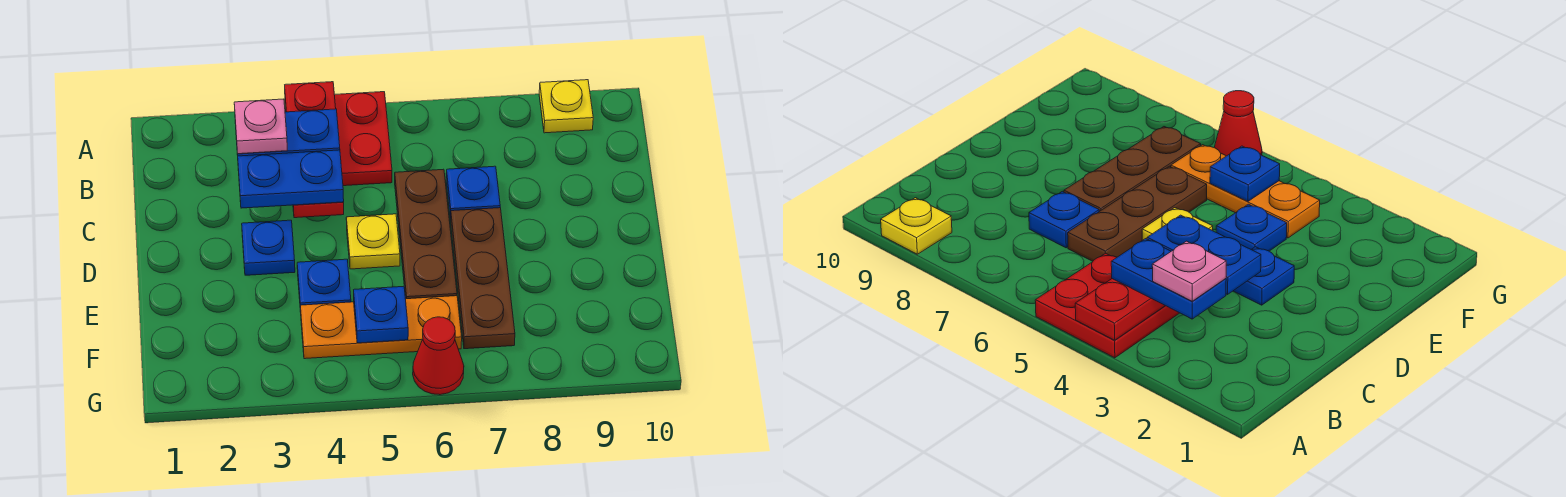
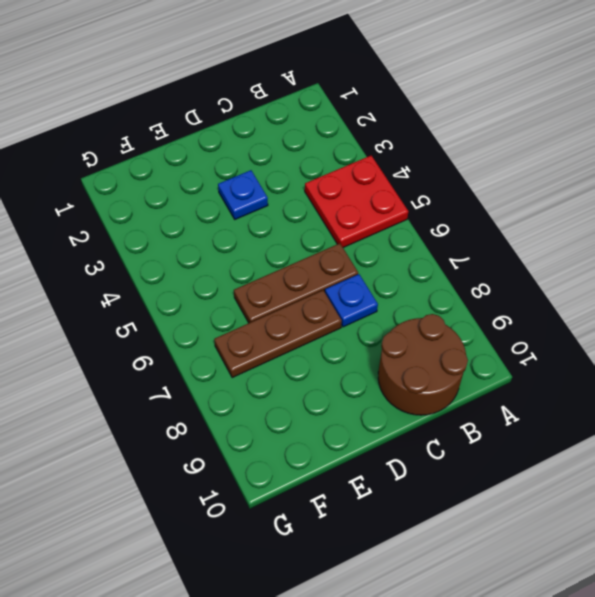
brown round brick B9:C10 level 1 -> none
none -> yellow plate A9 level 1
none -> yellow plate D5 level 1
none -> blue plate E4 level 1

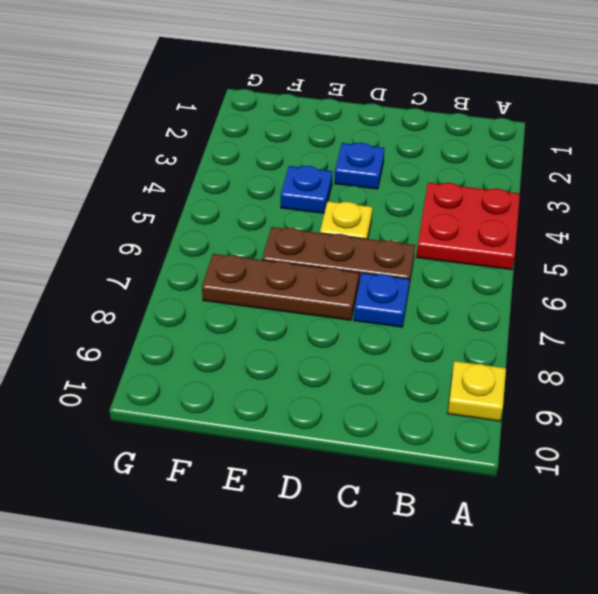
none -> orange plate F4:F6 level 1
none -> red cone G6 level 1
none -> red plate A4:C4 level 2

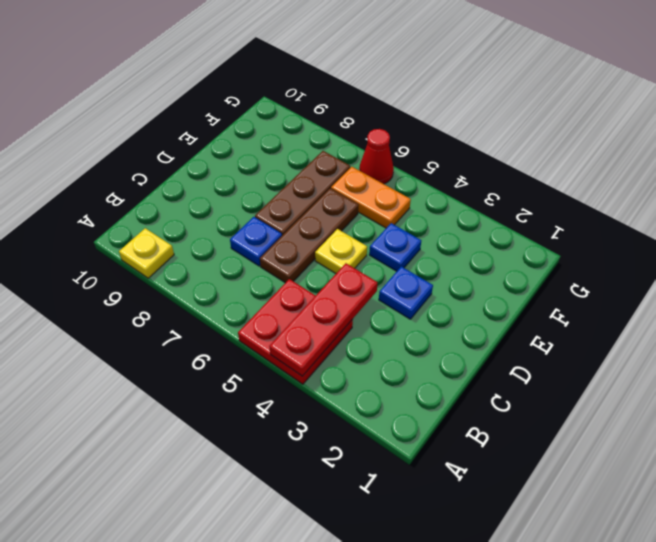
orange plate F5:F6 level 1 -> orange plate F4:F6 level 1
none -> blue plate F5 level 2
none -> blue plate B3:B4 level 3
none -> blue plate C3:C4 level 3

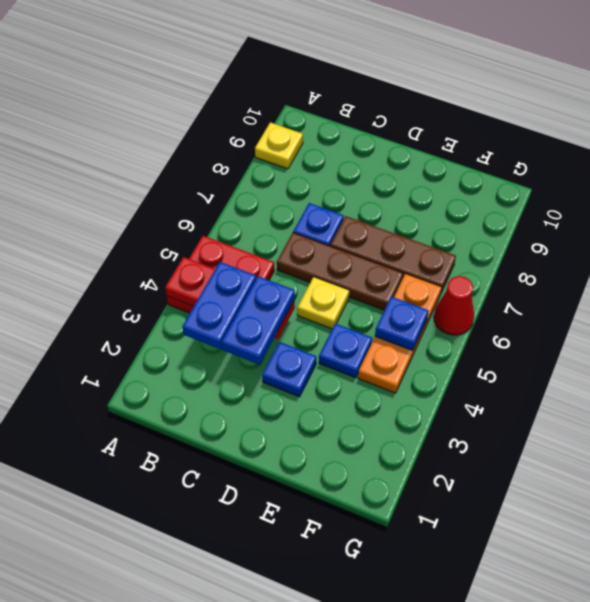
none -> pink plate B3 level 4

